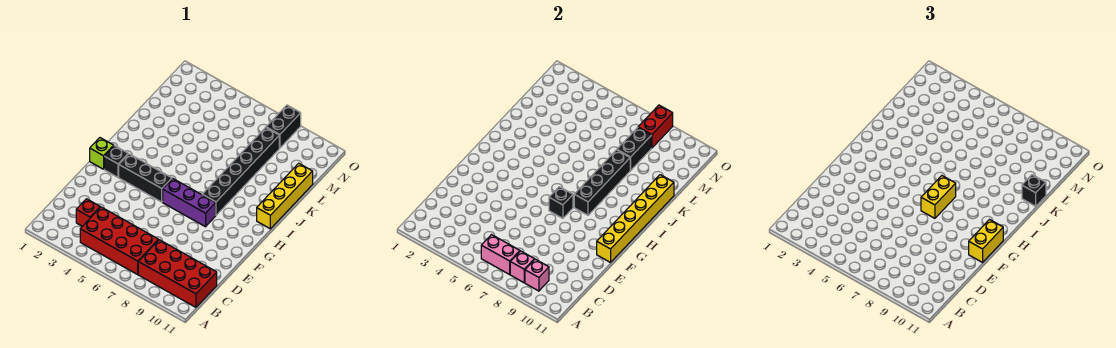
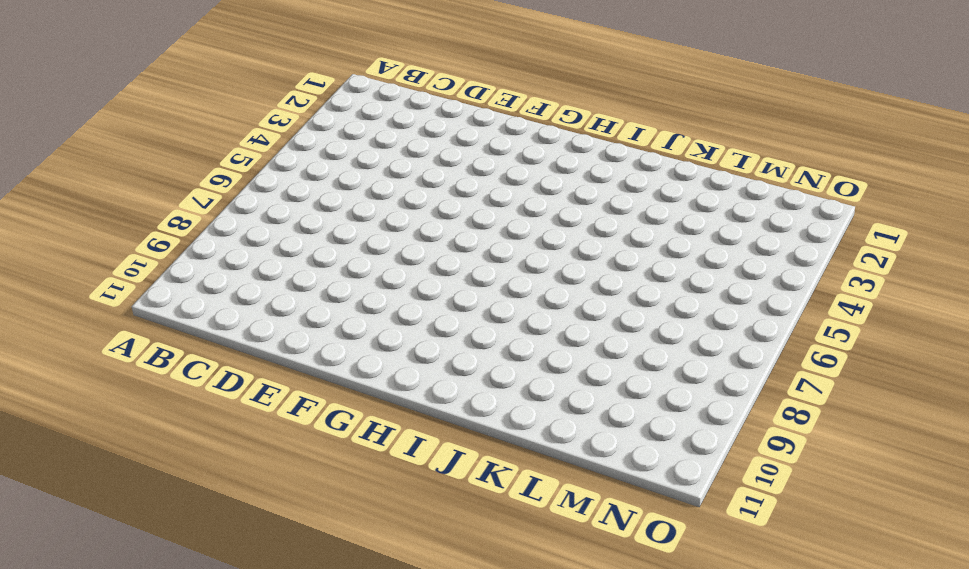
none -> red brick B4:C7 level 1
none -> red brick B8:C11 level 1
none -> red brick C3 level 1

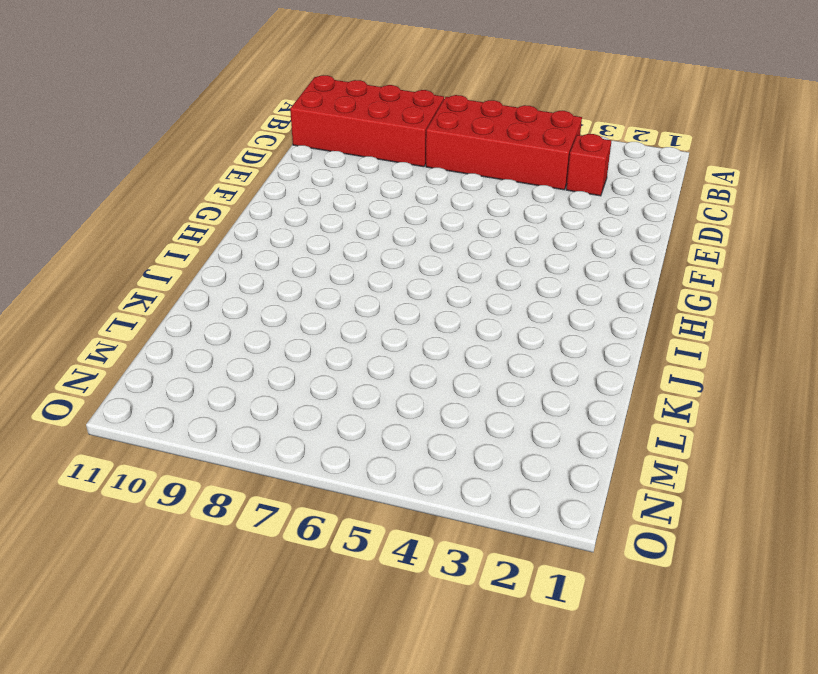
none -> lime brick G1 level 1
none -> black brick G2 level 1
none -> black brick G3:G5 level 1

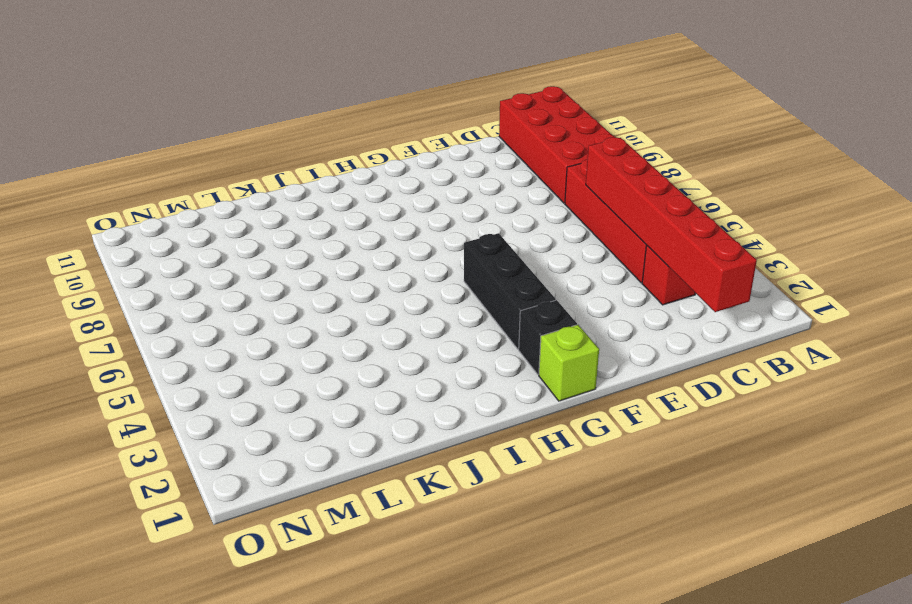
red brick C1:C6 level 2 -> none
none -> purple brick G6:G8 level 1
none -> black brick H8:M8 level 1
none -> yellow brick I11:L11 level 1

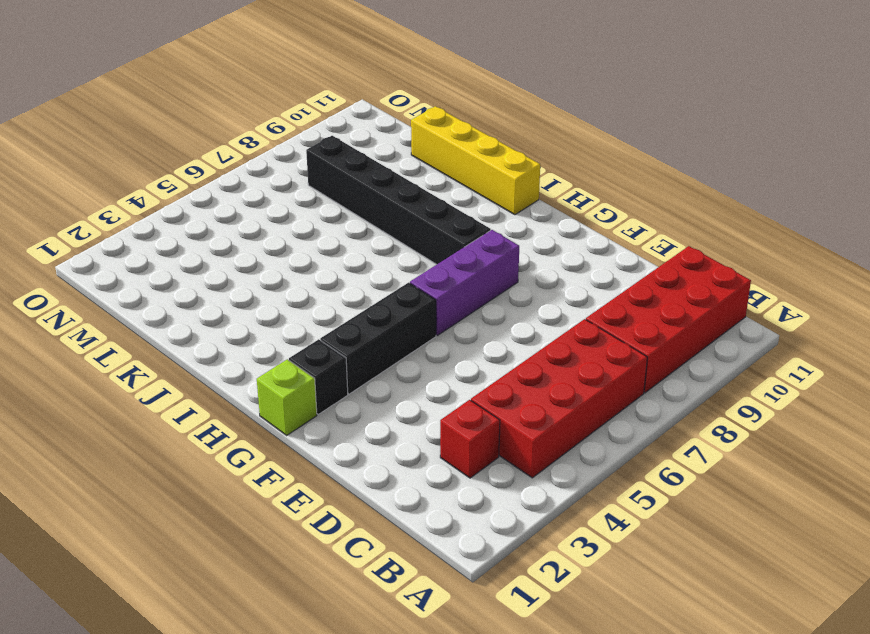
none -> black brick N8:O8 level 1
none -> pink brick B6:B7 level 2
none -> pink brick B8 level 2

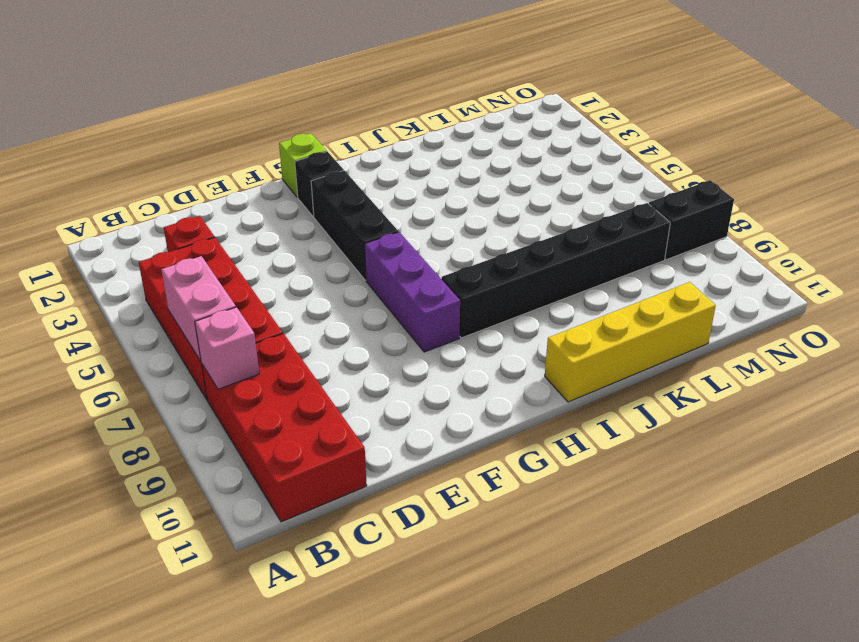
none -> pink brick B9 level 2
none -> yellow brick F11:K11 level 2
none -> black brick G7 level 2

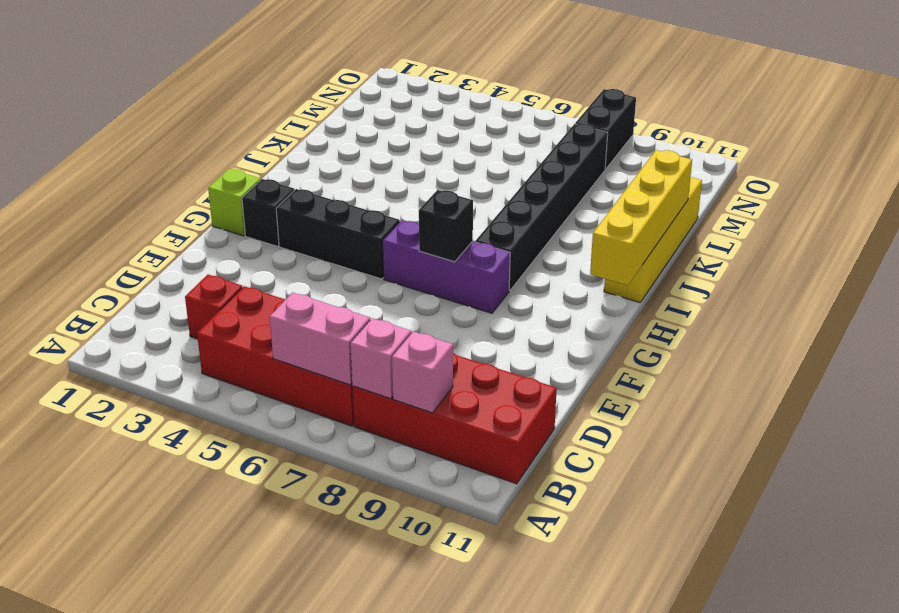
yellow brick H11:K11 level 2 -> yellow brick F11:K11 level 2
none -> black brick H8:K8 level 2
none -> black brick L8:M8 level 2
none -> red brick N8:O8 level 2

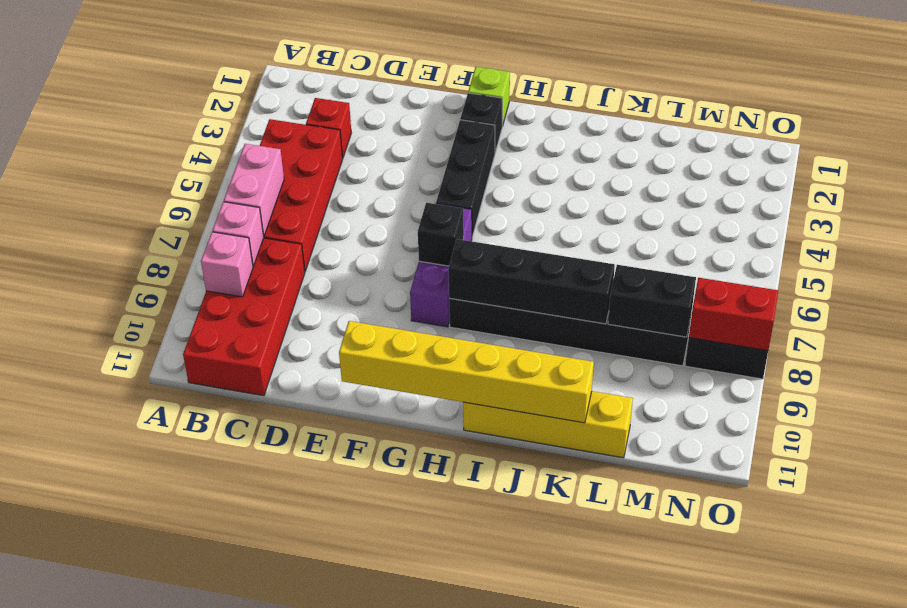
none -> yellow brick F11:G11 level 3
none -> yellow brick G7:H7 level 3
none -> black brick K11 level 3

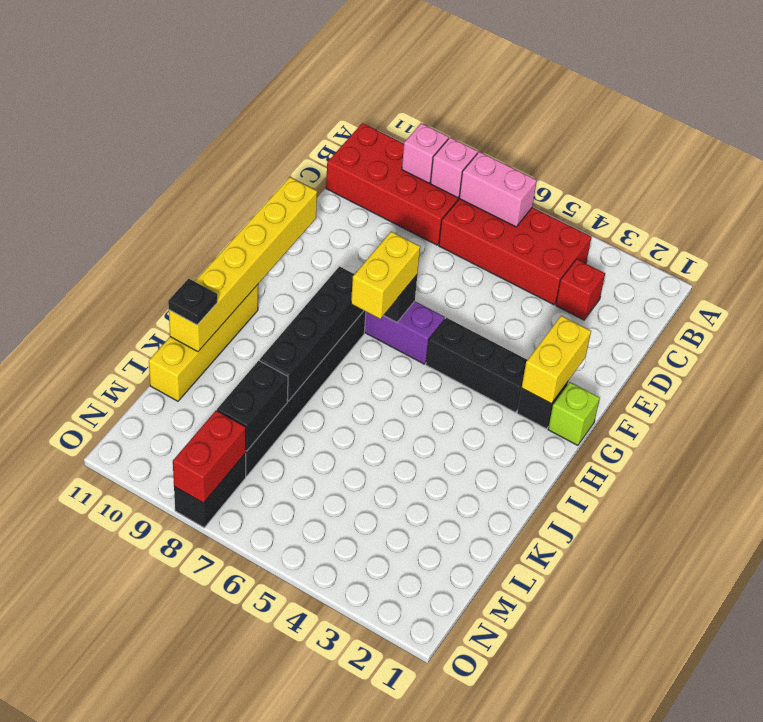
yellow brick F2:G2 level 2 -> yellow brick F11:G11 level 3
black plate K11 level 3 -> black brick K11 level 3

